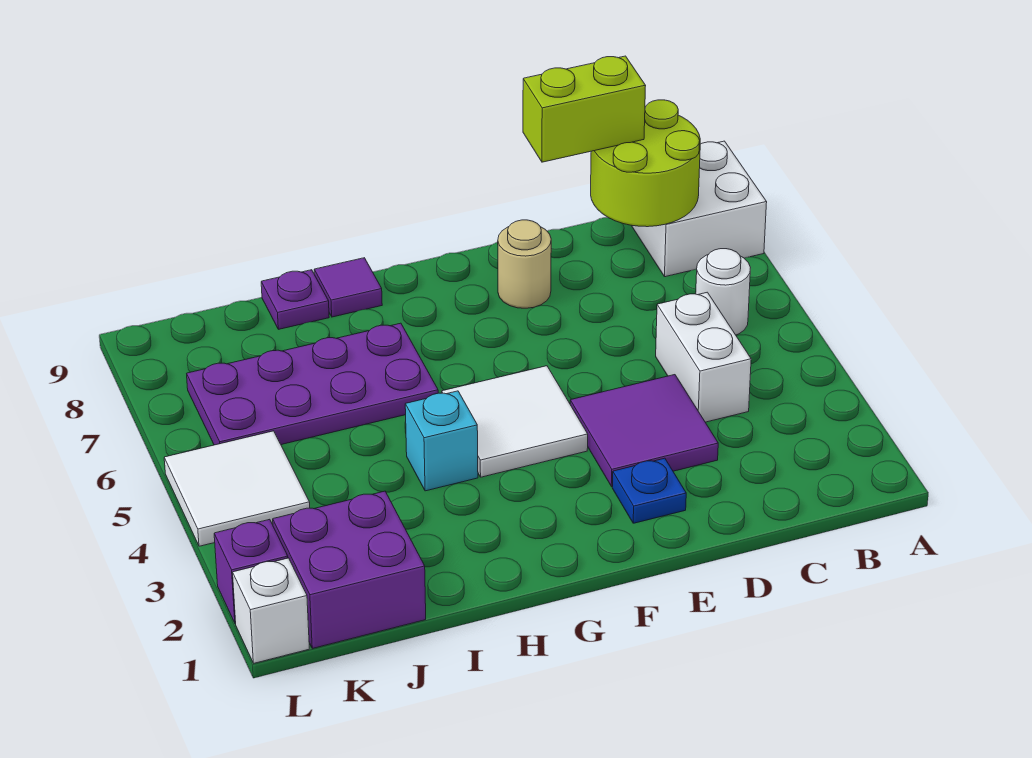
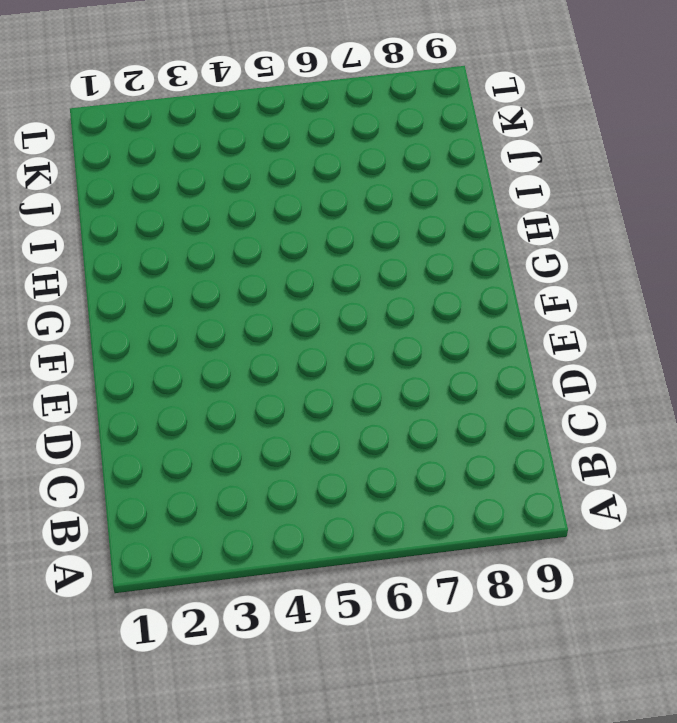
none -> white brick A8:B9 level 1
none -> white round brick B6 level 1
none -> white brick C4:C5 level 1

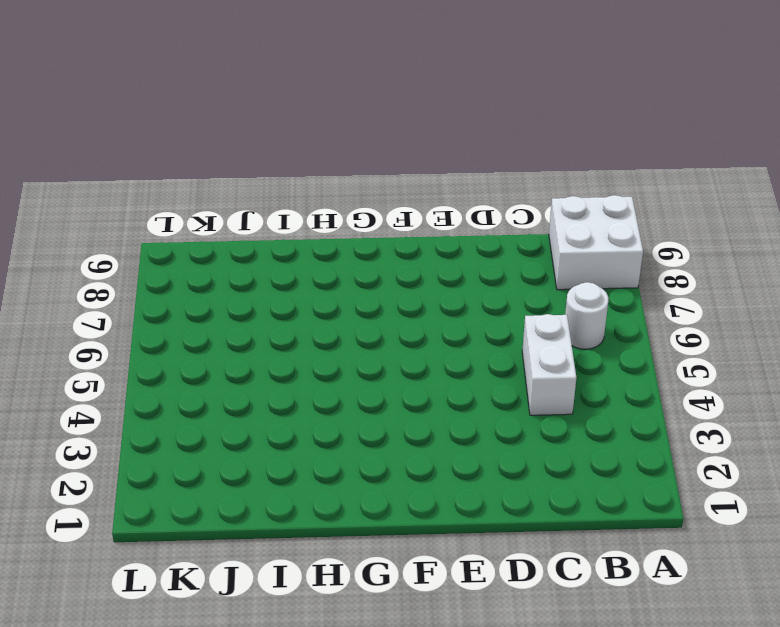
none -> purple tile D3:E4 level 1
none -> blue plate E2 level 1
none -> tan round brick E8 level 1

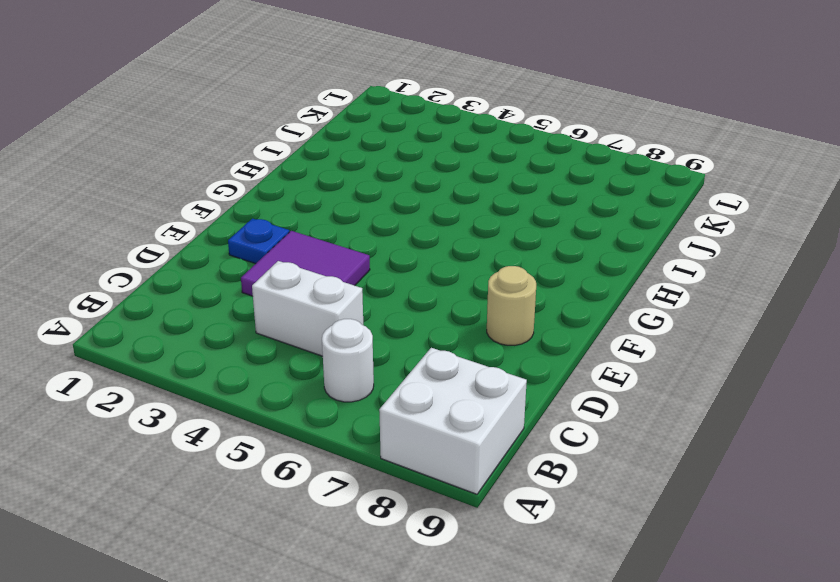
none -> white tile F4:G5 level 1
none -> cyan brick H4 level 1
none -> purple plate H6:K7 level 1

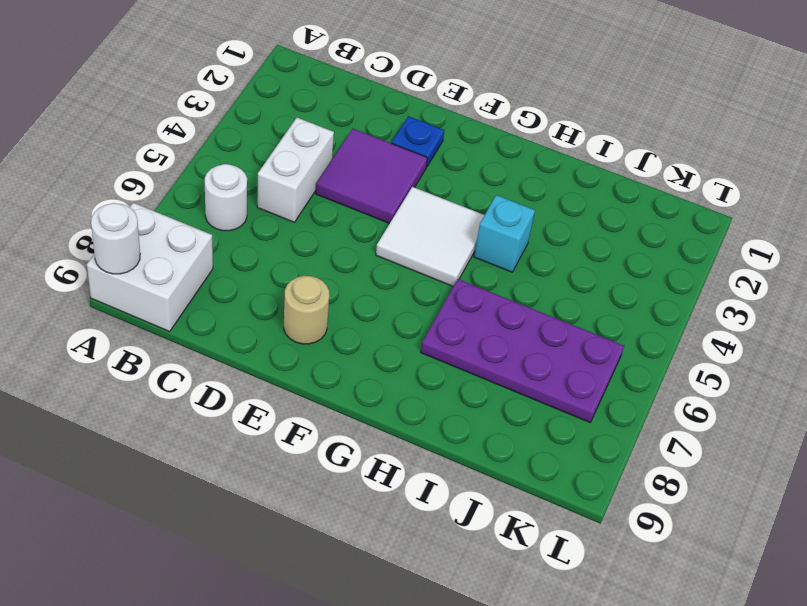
white round brick A9 level 2 -> none
none -> purple tile H9 level 1
none -> purple plate I9 level 1
none -> purple brick J1:K2 level 1

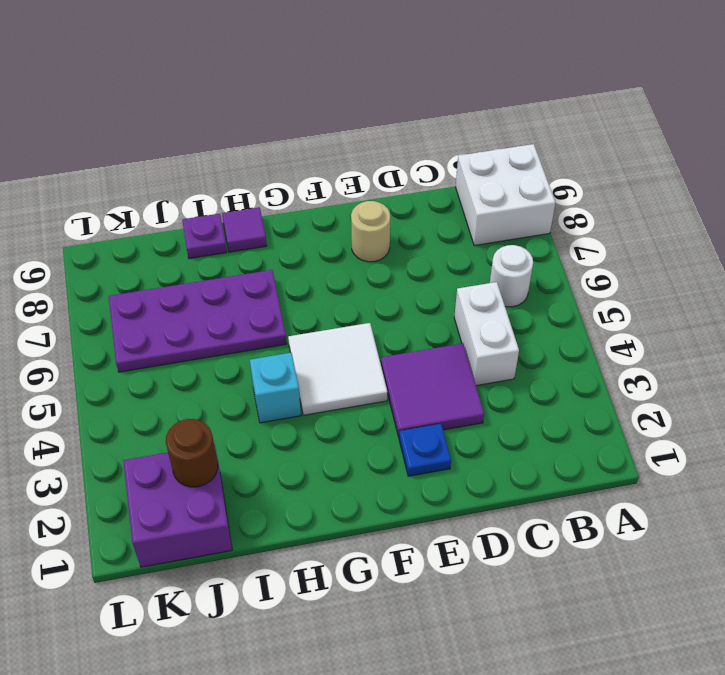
brown round brick J2 level 2 -> none
none -> white tile K4:L5 level 1
none -> white brick L1 level 1
none -> purple brick L2 level 1

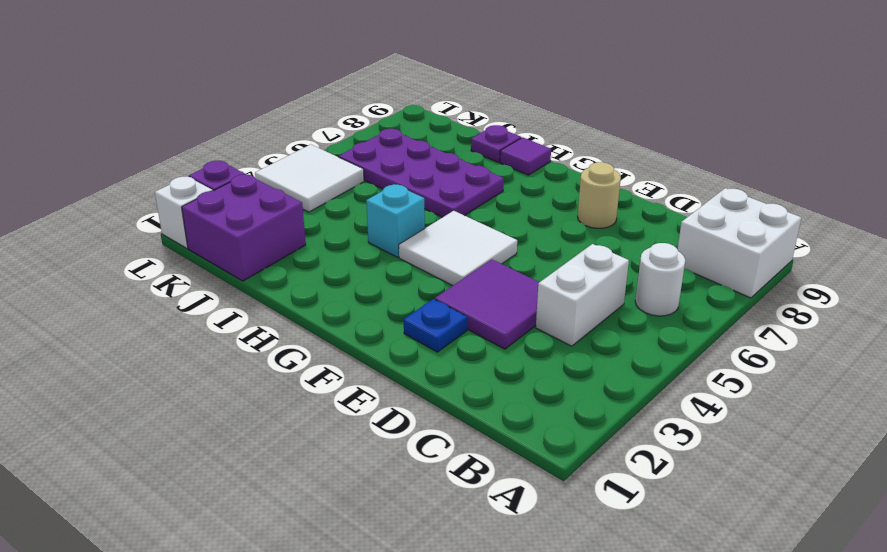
none -> lime round brick B8:C9 level 2
none -> lime brick C9:D9 level 3

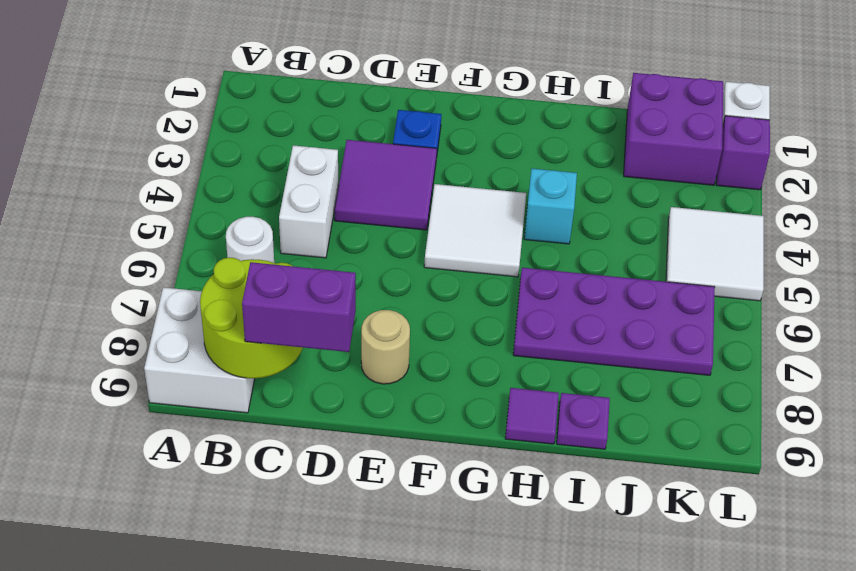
purple brick C9:D9 level 3 -> lime brick C9:D9 level 3

